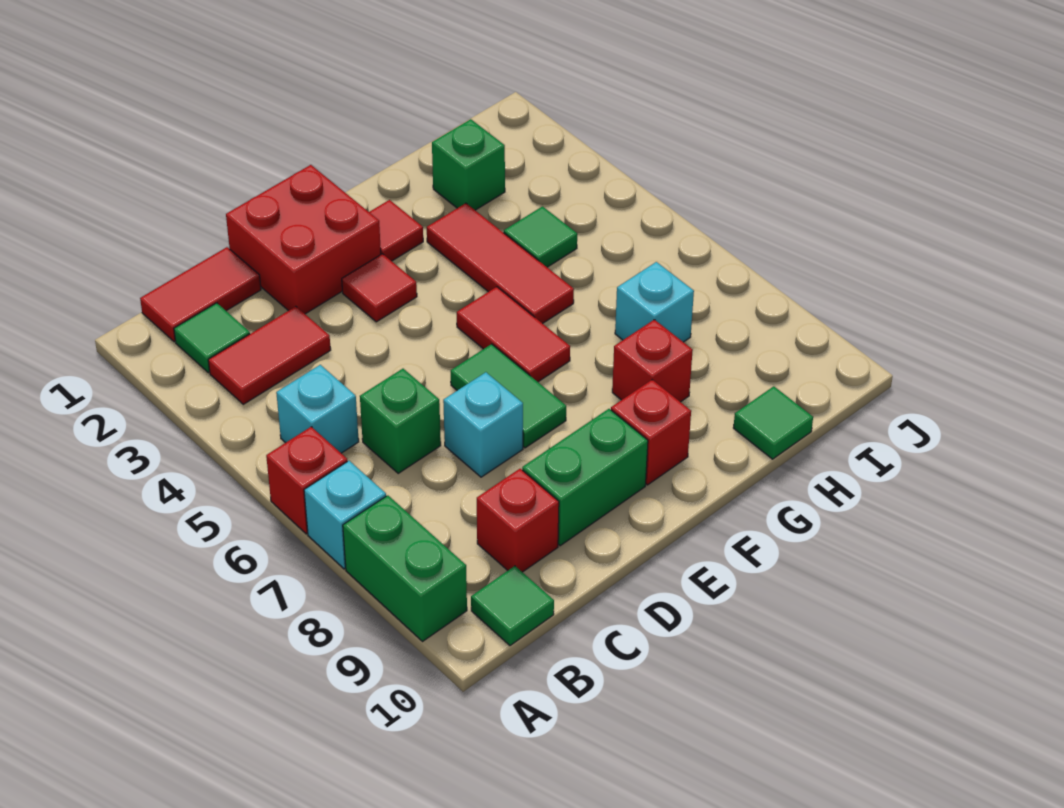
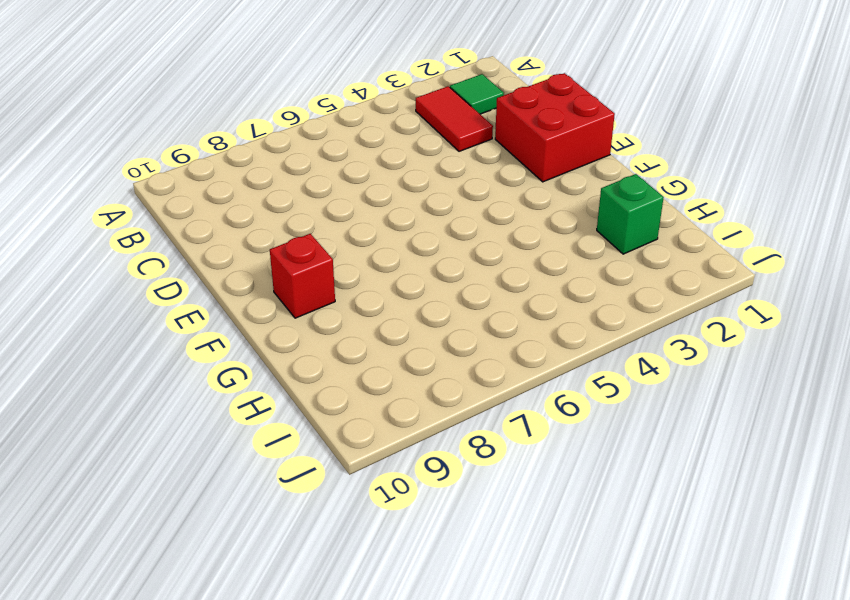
none -> red brick A6 level 1
none -> cyan brick A7 level 1
none -> green brick A8:A9 level 1

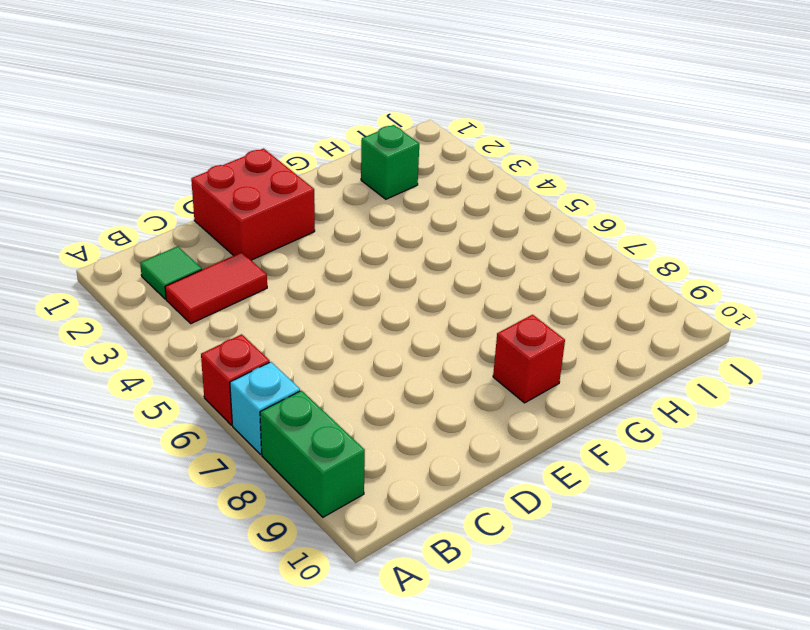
none -> red tile B1:C1 level 1
none -> cyan brick B5 level 1
none -> green tile B10 level 1

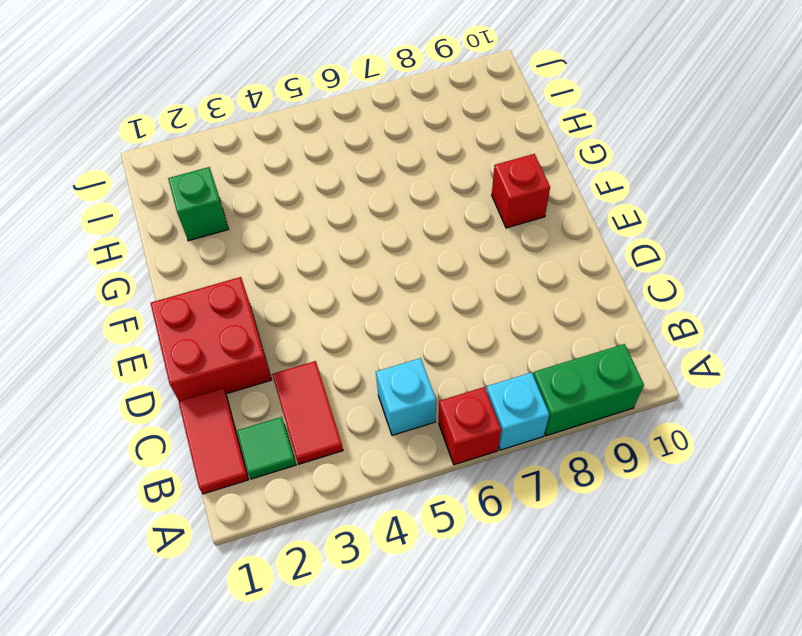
none -> green tile B10 level 1
none -> green brick C6 level 1
none -> red brick C9 level 1

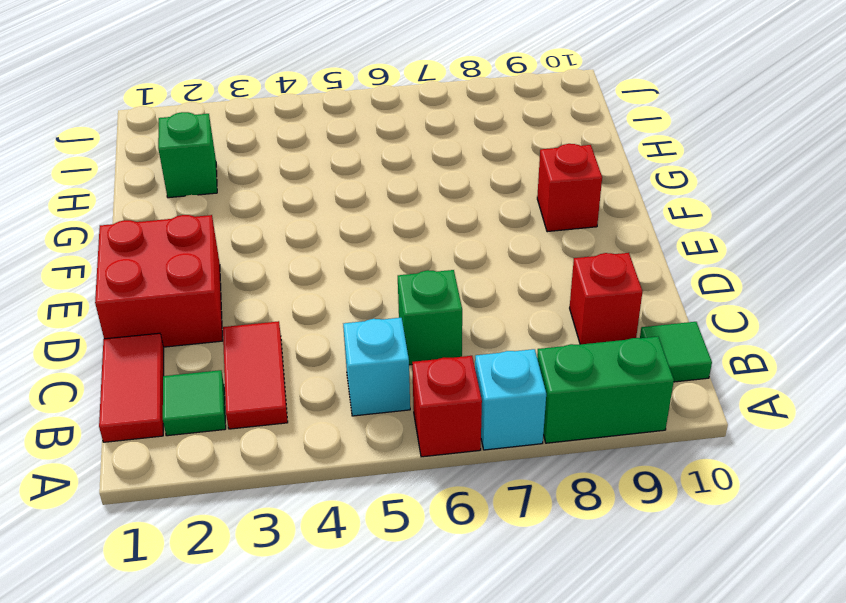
none -> cyan brick D7 level 1
none -> green brick D9:E9 level 1
none -> red tile E3 level 1

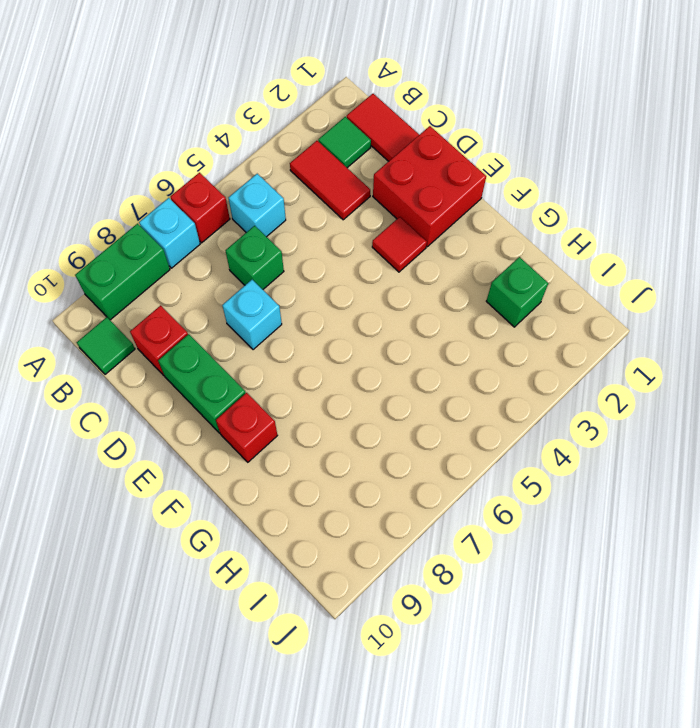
none -> green tile E6:E7 level 1
none -> red tile F2 level 1
none -> red tile F5:F6 level 1

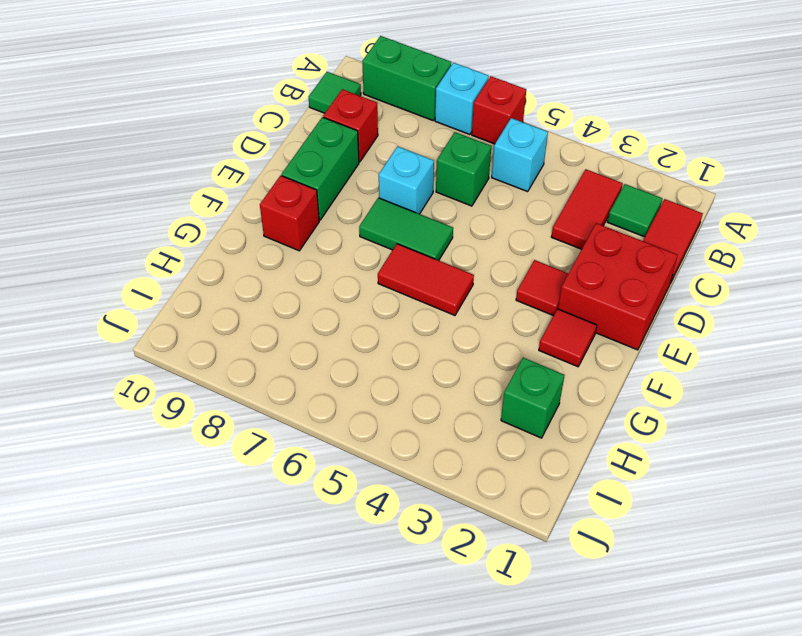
none -> red tile G3:G5 level 1
none -> red brick G8 level 1
none -> green tile H4 level 1

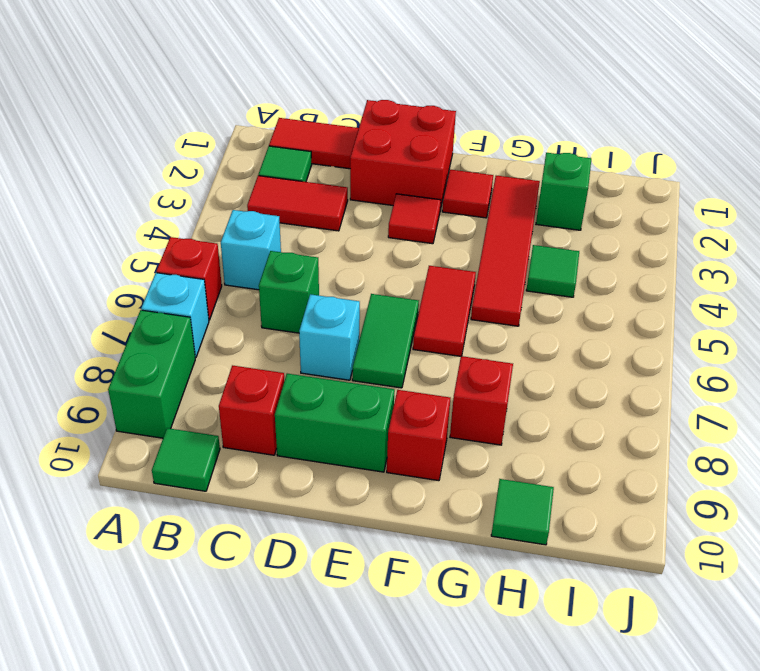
red tile G2:G5 level 1 -> red tile G3:G5 level 1
none -> cyan brick H7 level 1

